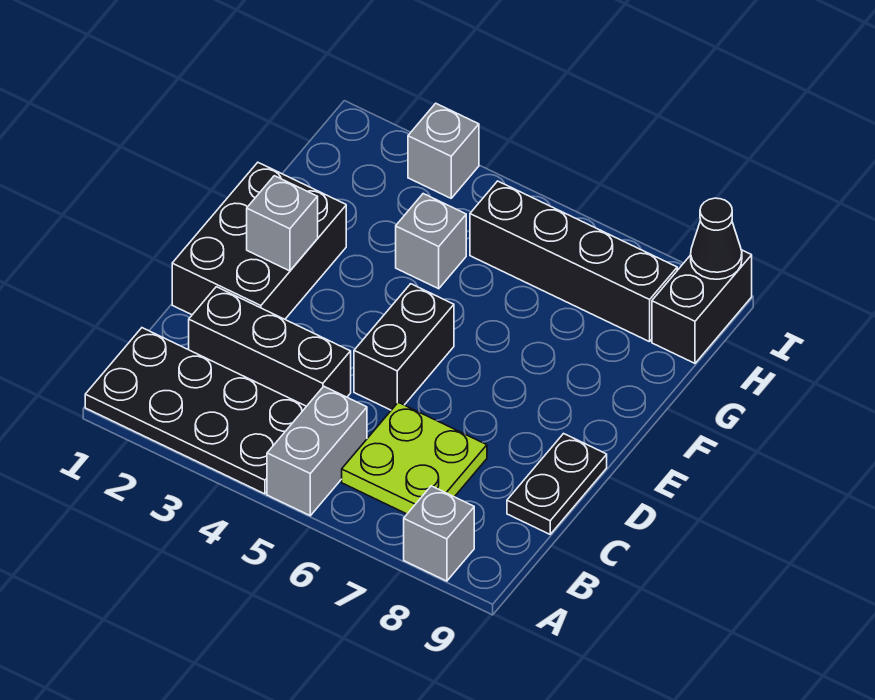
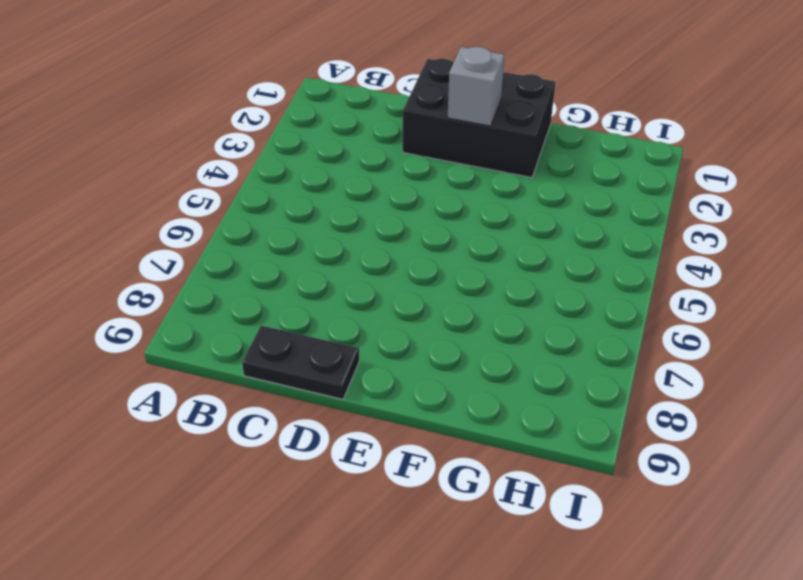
none -> black plate A1:B4 level 1
none -> grey brick A5:B5 level 1
none -> grey brick A8 level 1

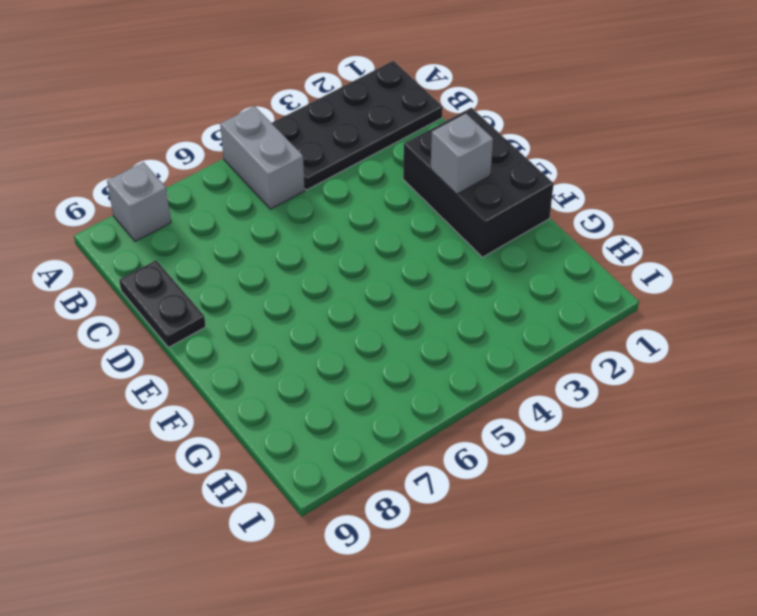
none -> lime plate B6:C7 level 1
none -> black brick C2:C4 level 1
none -> black brick D5:E5 level 1

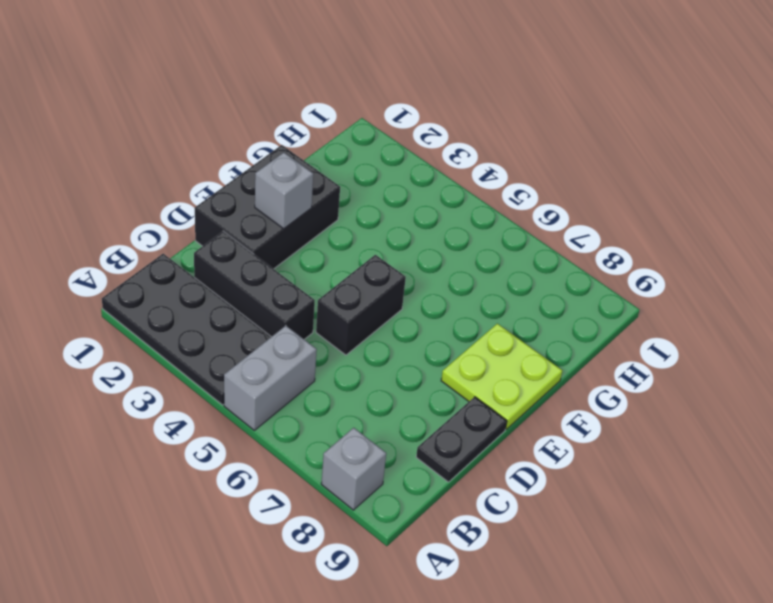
lime plate E8:F9 level 1 -> lime plate B6:C7 level 1
none -> grey brick G4 level 1
none -> black brick H5:H8 level 1
none -> black brick H9:I9 level 1

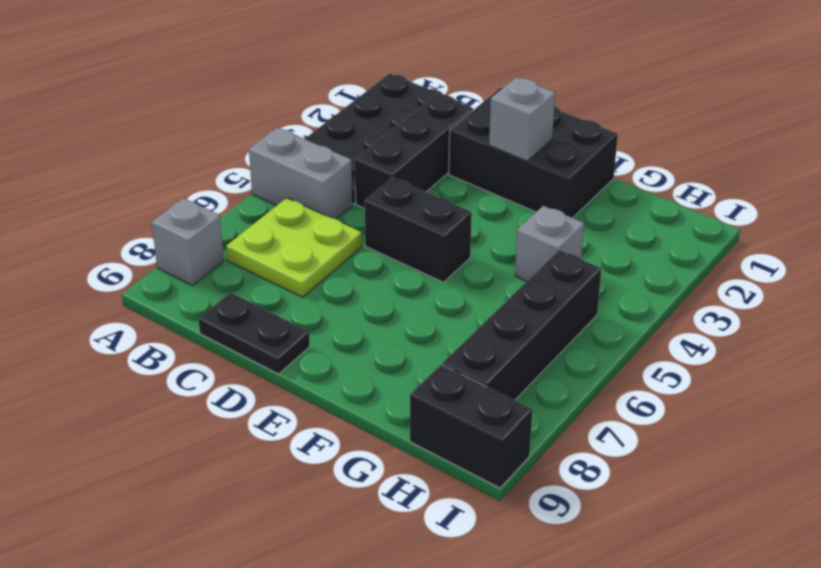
none -> grey brick I3 level 1
none -> black cone I9 level 2

